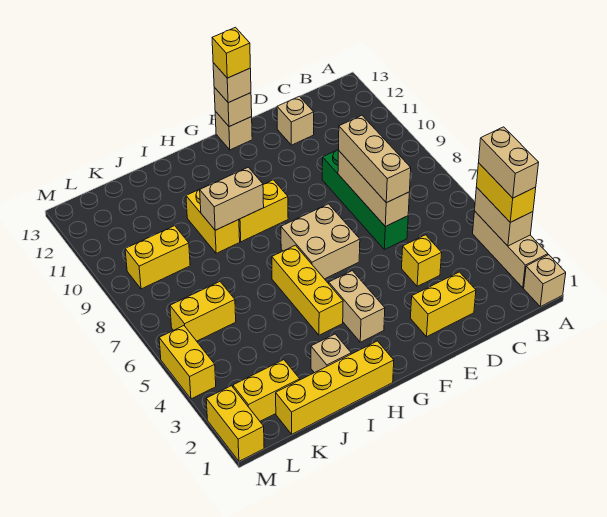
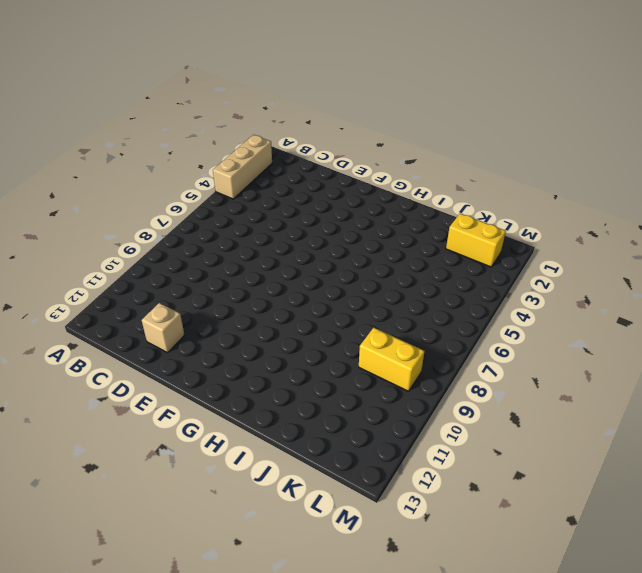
none -> tan brick A1 level 1
none -> yellow brick D2:E2 level 1
none -> yellow brick D4 level 1

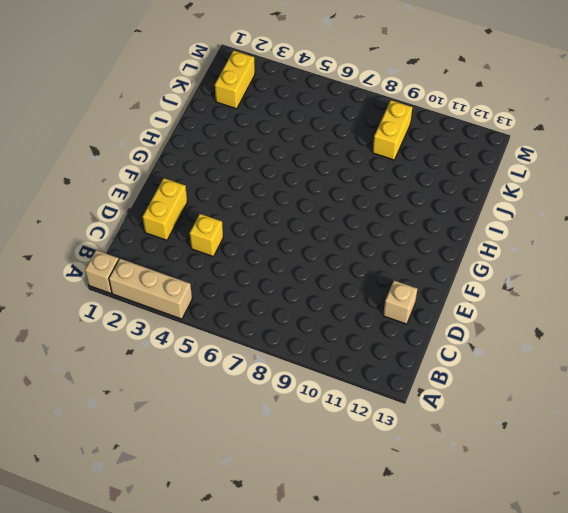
none -> green brick D6:D9 level 1
none -> tan brick F6:G7 level 1
none -> tan brick F13 level 1

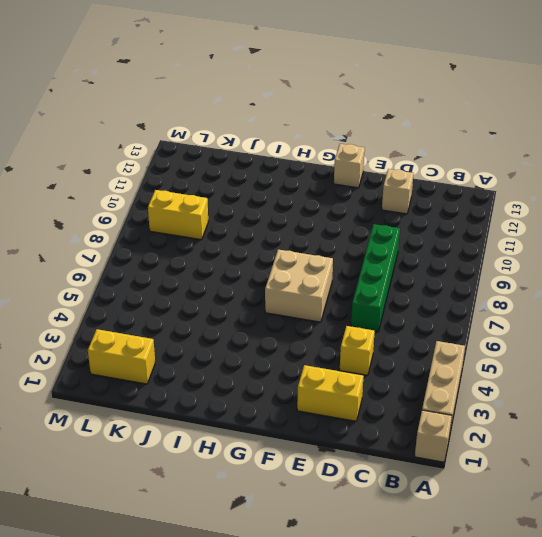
none -> tan brick G3:G4 level 1
none -> yellow brick G9:H9 level 1
none -> yellow brick H1:K1 level 1

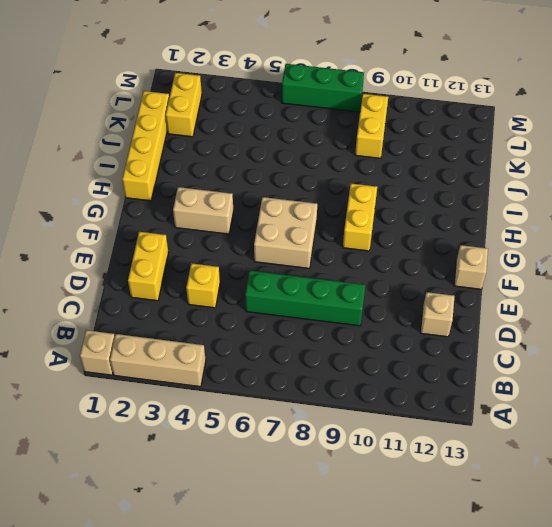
green brick M6:M8 level 1 -> none
none -> yellow brick H4:H6 level 1
none -> tan brick I2 level 1
none -> yellow brick I9:I10 level 1

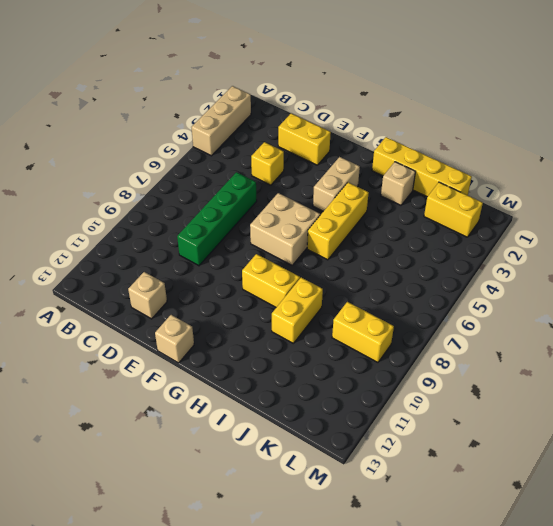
none -> tan brick A1 level 1
none -> yellow brick K6:L6 level 1
none -> yellow brick M1:M2 level 1

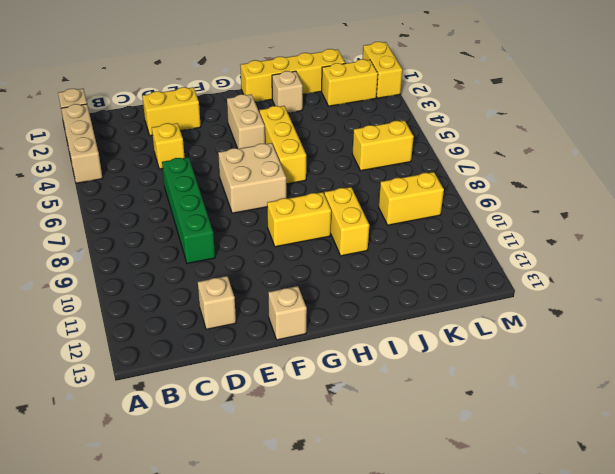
none -> yellow brick M4:M5 level 1
none -> tan brick A3:A4 level 2
none -> tan brick D6:D8 level 2

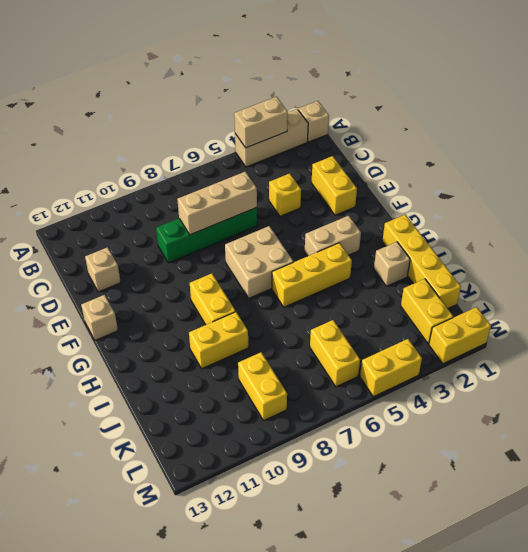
none -> tan brick F13 level 2
none -> tan brick H9:I9 level 2
none -> yellow brick A3:A4 level 3

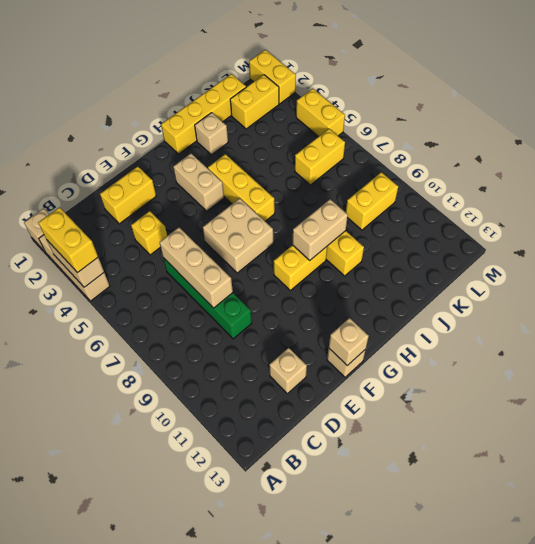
none -> tan brick D6:D8 level 3
none -> tan brick F13 level 3
none -> tan brick A3:A4 level 4

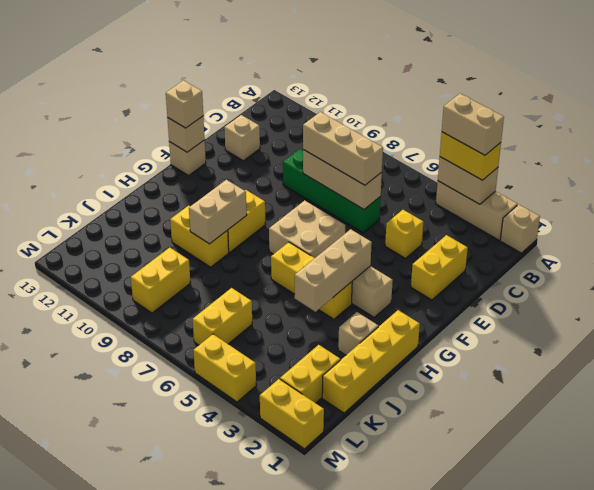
tan brick G4:I4 level 2 -> none
none -> yellow brick F13 level 4

